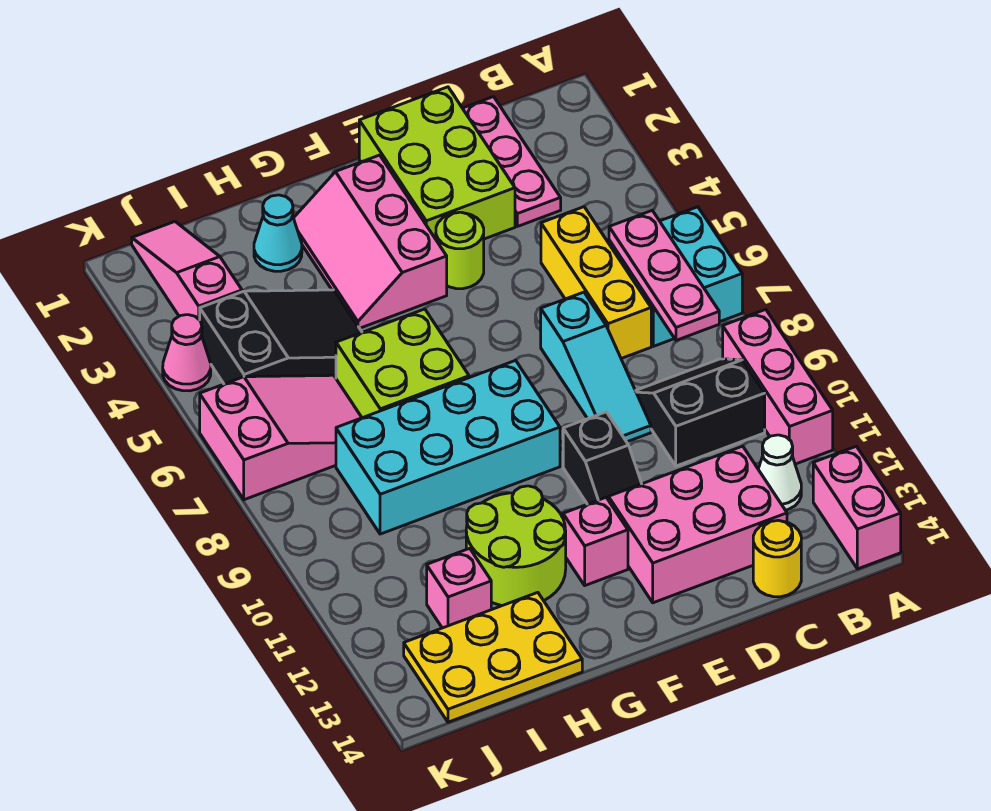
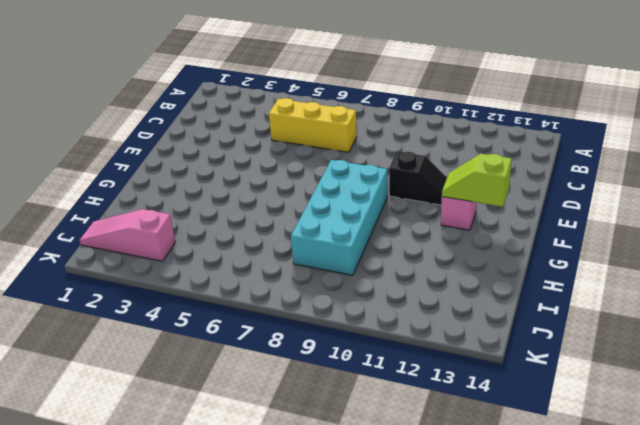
lime slope F12:F13 level 2 top 13 -> none
none -> cyan brick A6:B7 level 1
none -> pink brick A9:A11 level 1
none -> pink brick A13:A14 level 1

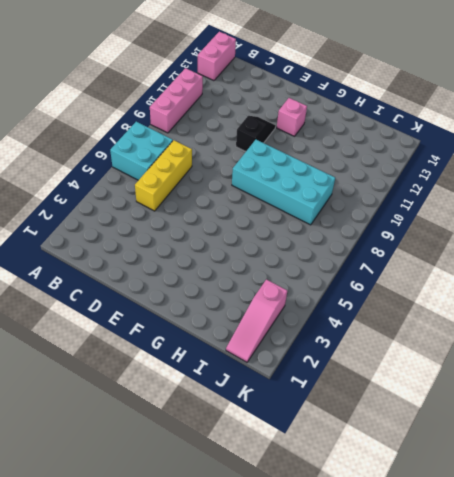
none -> black slope B9:C10 level 1 top 10
none -> white cone B12 level 1
none -> pink plate C1:C3 level 1

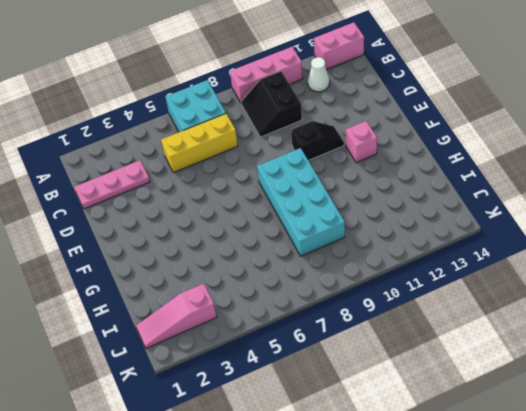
none -> pink brick C12:E13 level 1
none -> yellow round brick C14 level 1
none -> lime brick D1:E3 level 1

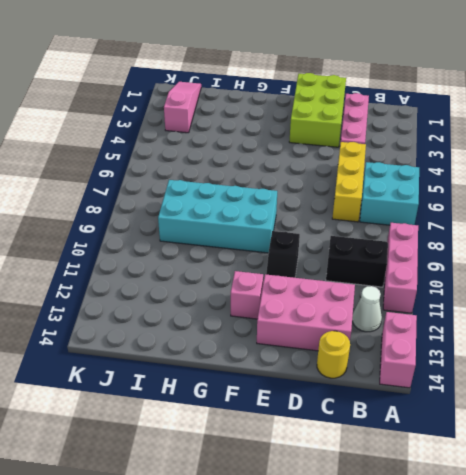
none -> cyan slope D7:D9 level 1 top 7
none -> lime round brick E4 level 1
none -> pink slope F2:G4 level 1 top F

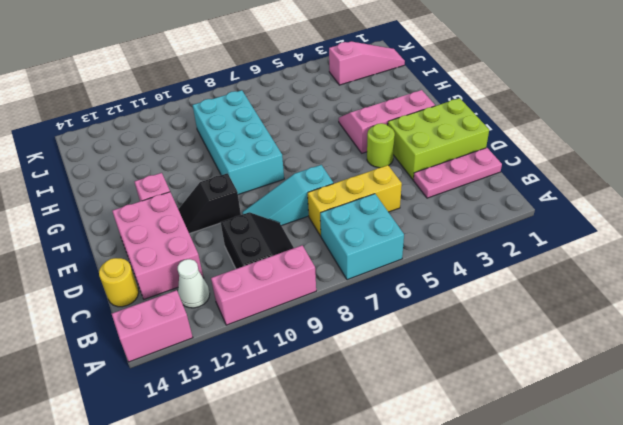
none -> lime brick G6:H7 level 1
none -> lime round brick G11:H12 level 1
none -> cyan cone H2 level 1

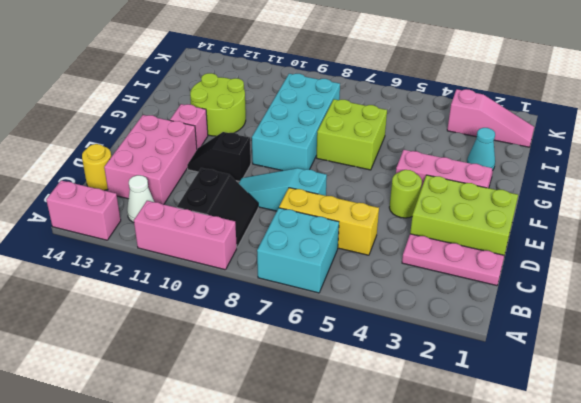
none -> black slope H4:J5 level 1 top J
none -> yellow plate H13:J14 level 1
none -> pink slope I6:K7 level 1 top K

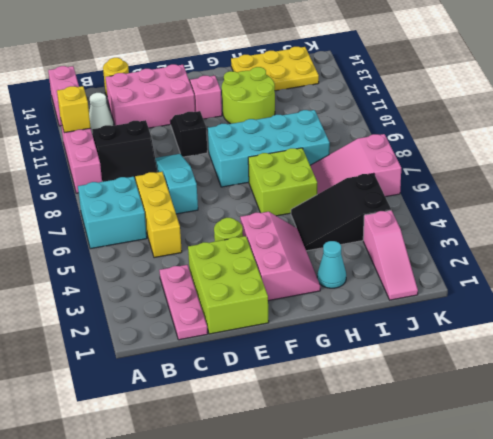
yellow brick A11 level 2 -> none
none -> pink brick I12 level 1
none -> pink cone K4 level 1
none -> pink plate B6:B8 level 2

